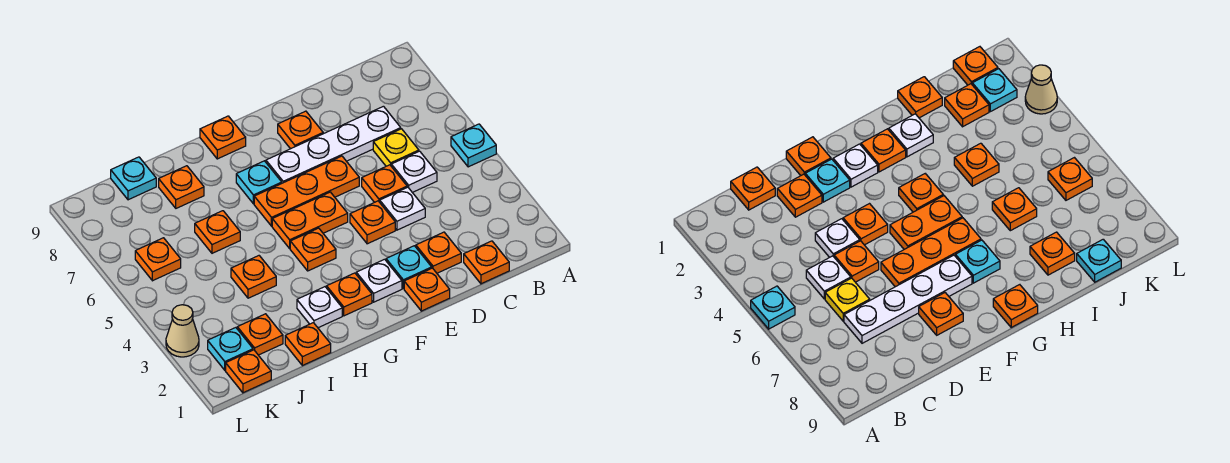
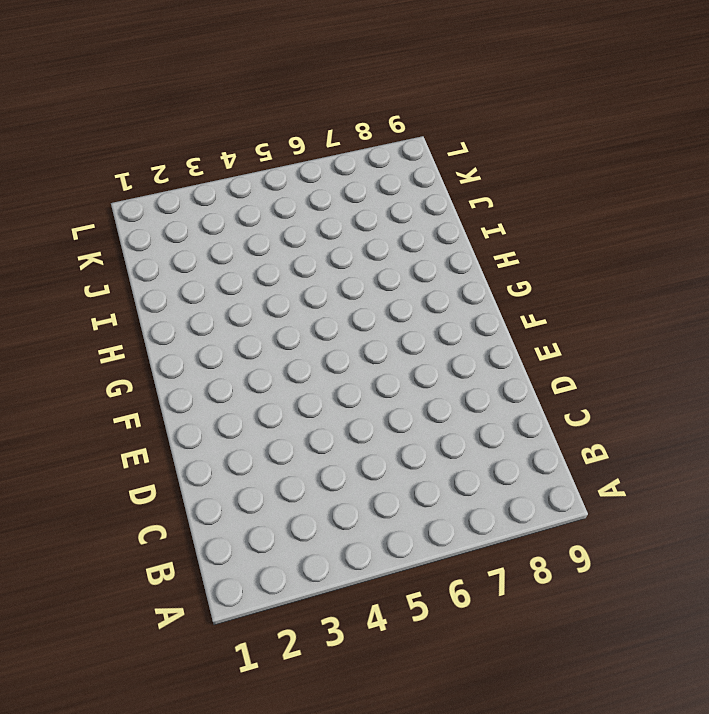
none -> cyan plate A5 level 1
none -> orange plate C1 level 1
none -> white plate C5 level 1
none -> yellow plate C6 level 1

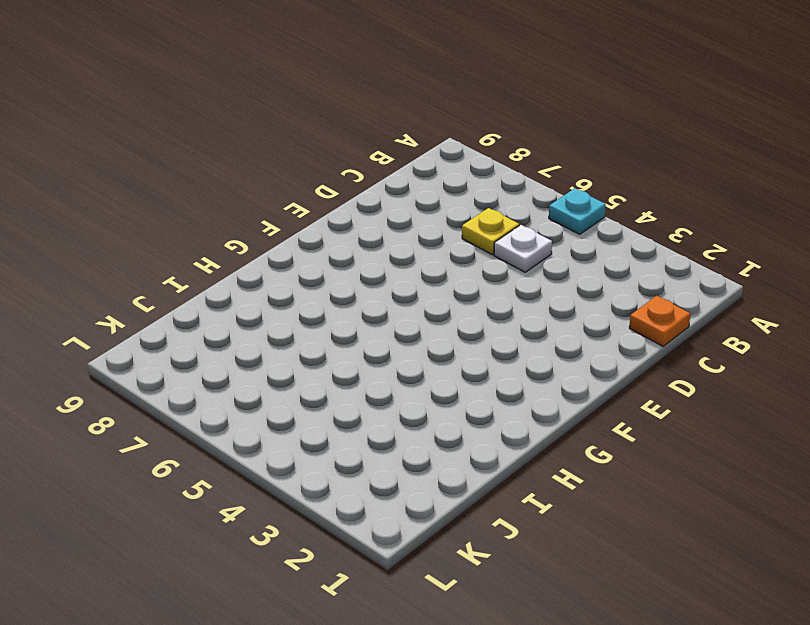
none -> white plate C7:F7 level 1
none -> orange plate D2 level 1
none -> white plate D4 level 1
none -> orange plate D5 level 1

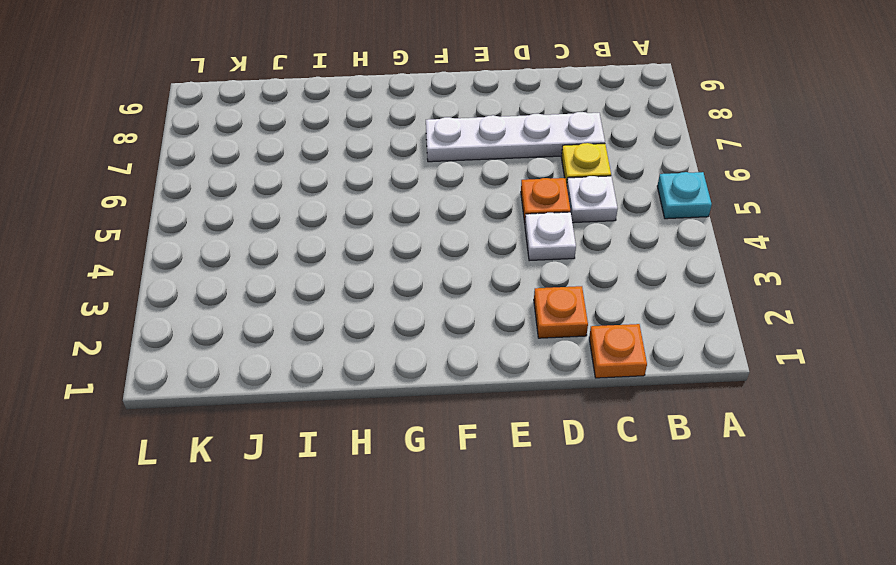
none -> orange plate E1 level 1
none -> cyan plate E2 level 1
none -> orange plate E4 level 1
none -> orange plate E6:G6 level 1

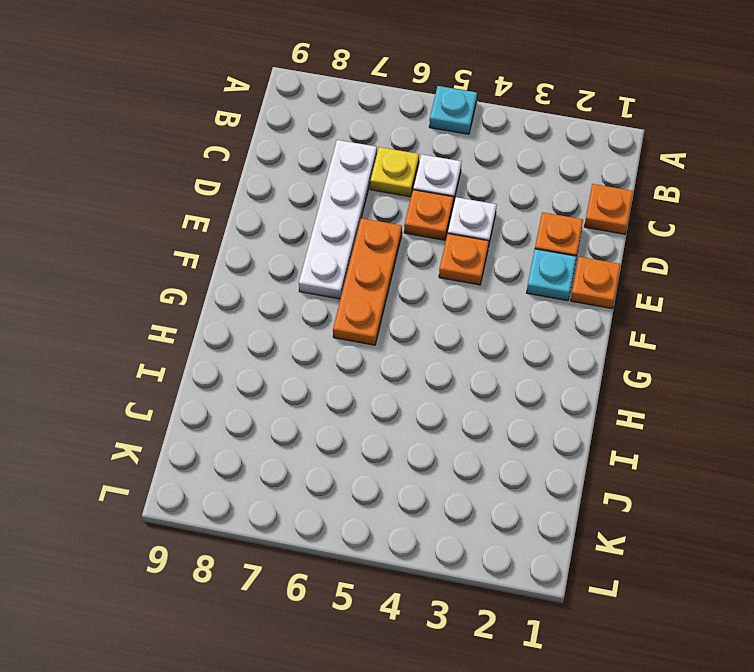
none -> orange plate E8 level 1
none -> white plate F2 level 1
none -> orange plate F5:G5 level 1
none -> orange plate G2 level 1

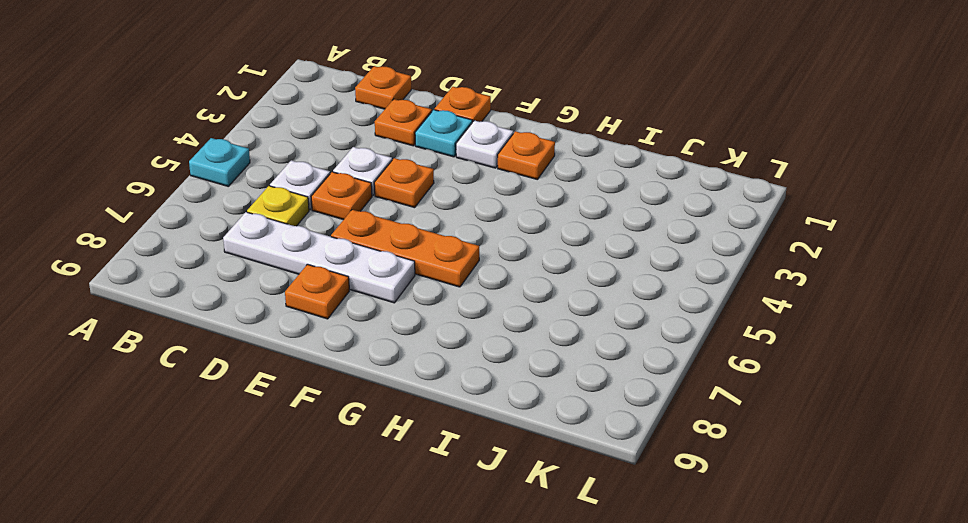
none -> orange plate F5:G5 level 1
none -> orange plate G4 level 1
none -> cyan plate G7 level 1
none -> orange plate G9 level 1

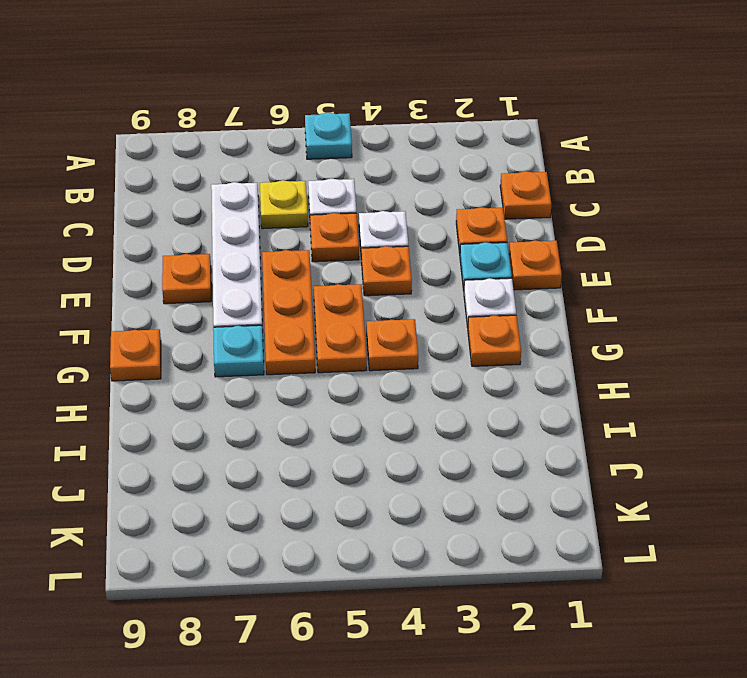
none -> white plate H2 level 1
none -> orange plate I1 level 1
none -> orange plate I4 level 1
none -> orange plate I6 level 1

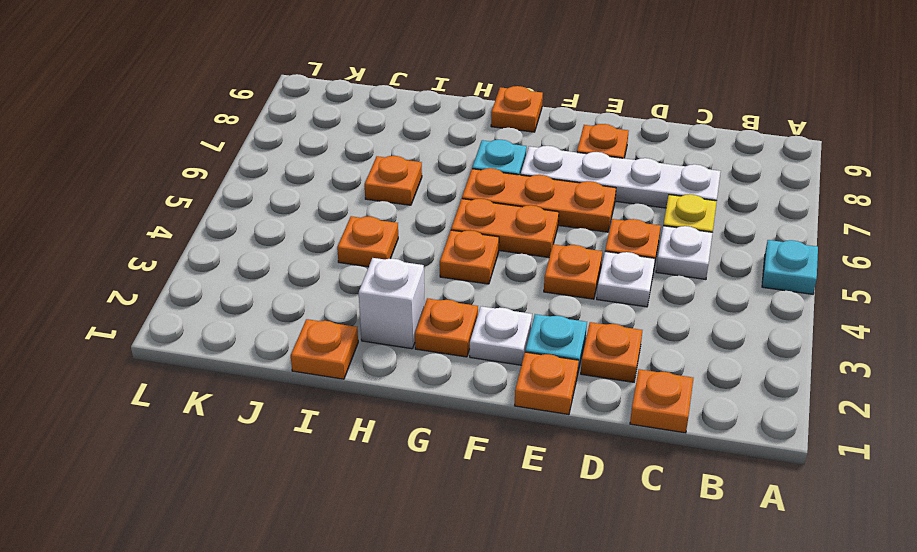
white brick H2 level 1 -> white plate H2 level 1
none -> orange plate I8 level 1
none -> orange plate J2 level 1
none -> cyan plate J9 level 1
none -> orange plate K1 level 1

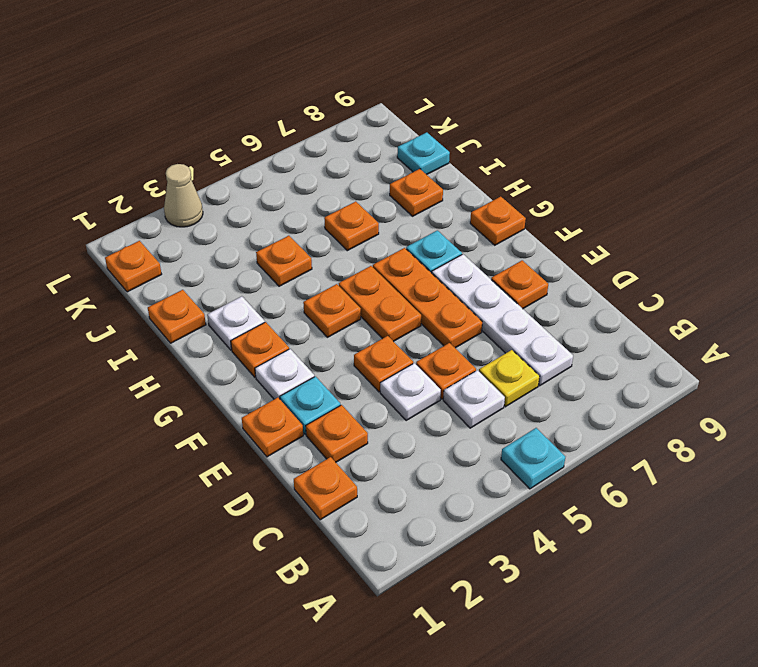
none -> orange plate J2 level 1
none -> cyan plate K2 level 1
none -> orange plate K6 level 1

